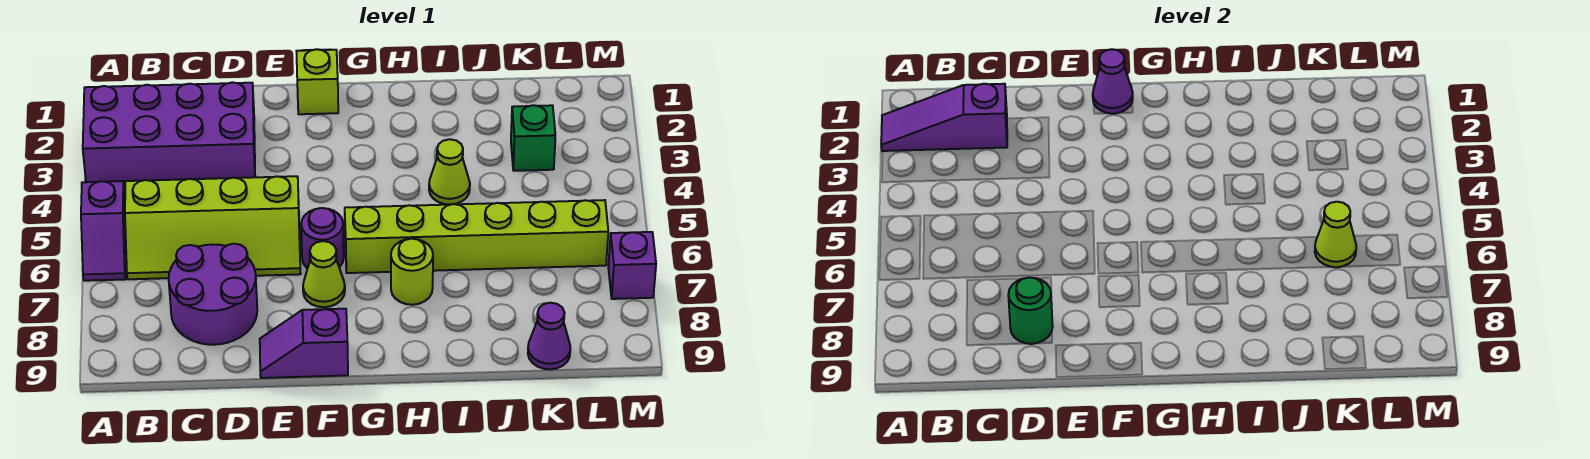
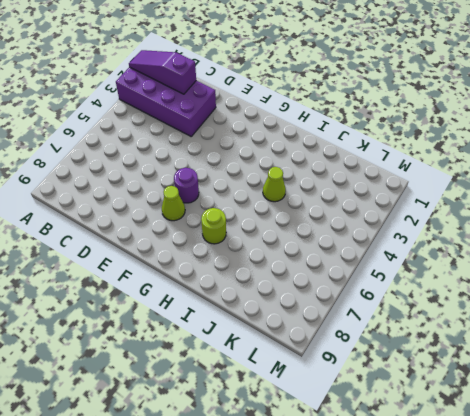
none -> purple slope A5:A6 level 1 top 5
none -> lime slope B5:E6 level 1 top 5
none -> purple round brick C7:D8 level 1

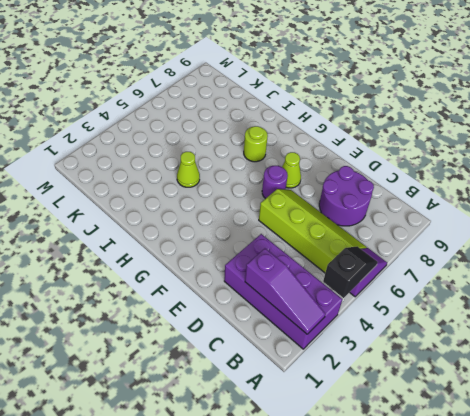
black slope A4:A5 level 2 top 4 -> none
none -> purple slope E9:F9 level 1 top F
none -> lime brick F1 level 1
none -> lime brick G6:L6 level 1

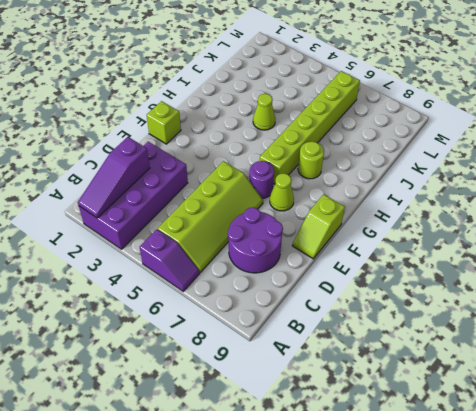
lime slope E9:F9 level 1 top F -> purple slope E9:F9 level 1 top F
none -> green brick K3 level 1
none -> purple cone K9 level 1
none -> purple brick M7 level 1

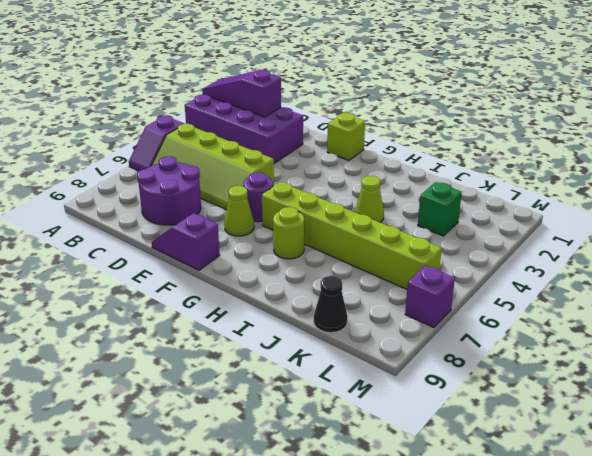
black cone K9 level 1 -> purple cone K9 level 1
none -> green round brick D8 level 2
none -> purple cone F1 level 2
none -> lime cone K6 level 2

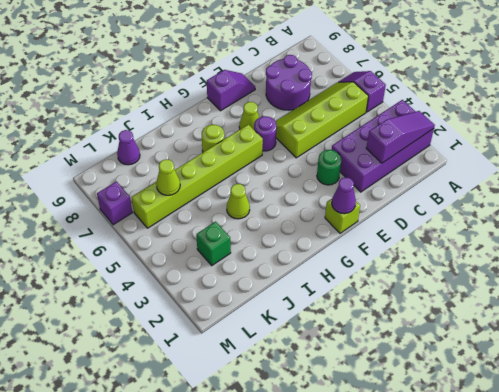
green round brick E3 level 1 -> green round brick D8 level 2

